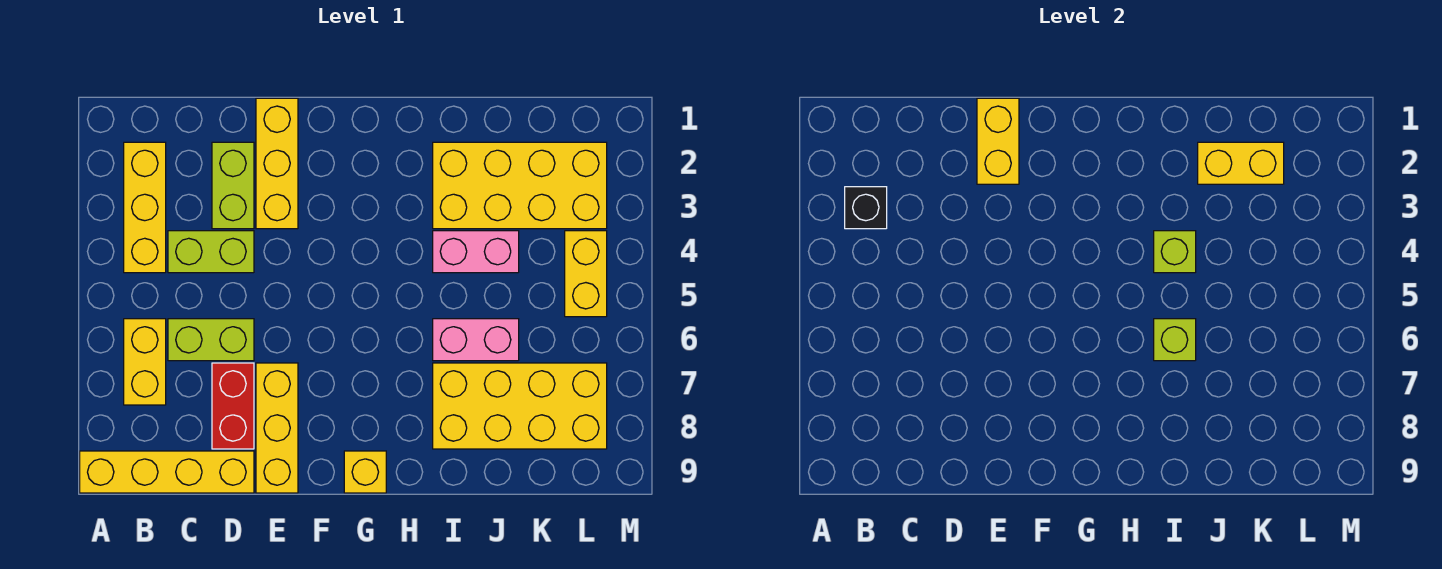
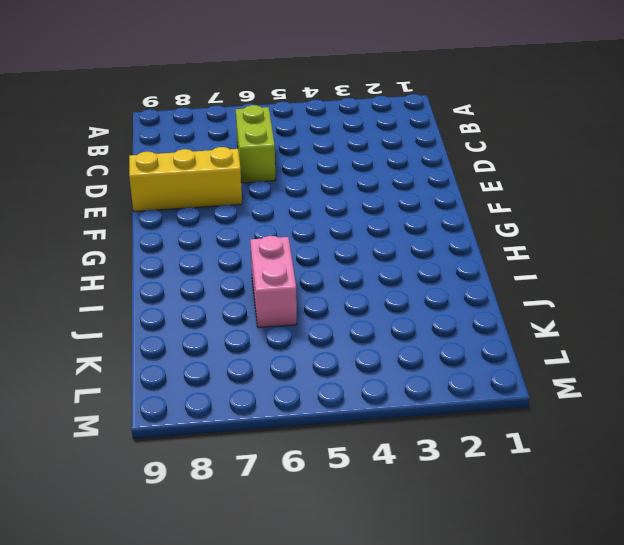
none -> yellow brick A9:D9 level 1
none -> yellow brick B2:B4 level 1
none -> yellow brick B6:B7 level 1

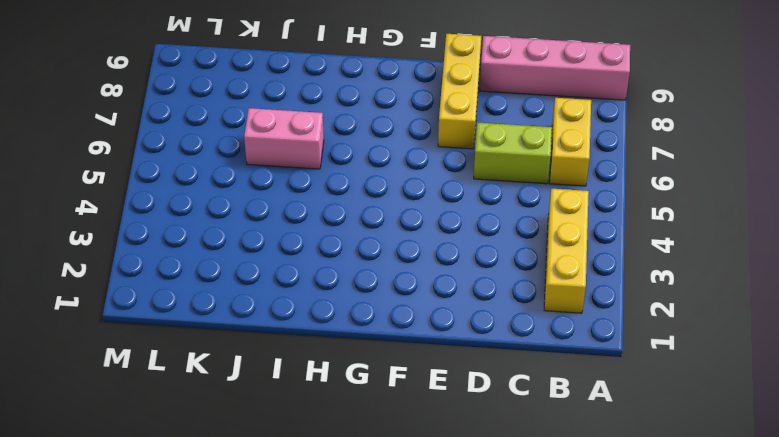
pink brick A9:D9 level 1 -> yellow brick A9:D9 level 1
none -> lime brick C4:D4 level 1
none -> lime brick D2:D3 level 1
none -> red brick D7:D8 level 1

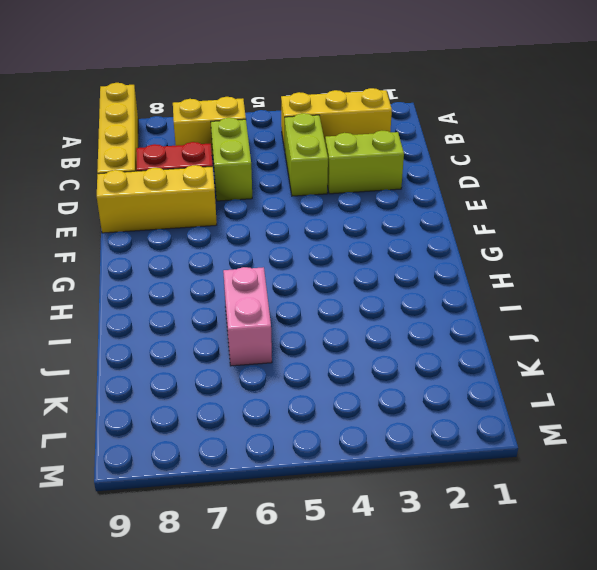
none -> yellow brick E1:E3 level 1
none -> yellow brick G9 level 1
none -> yellow brick I2:L3 level 1

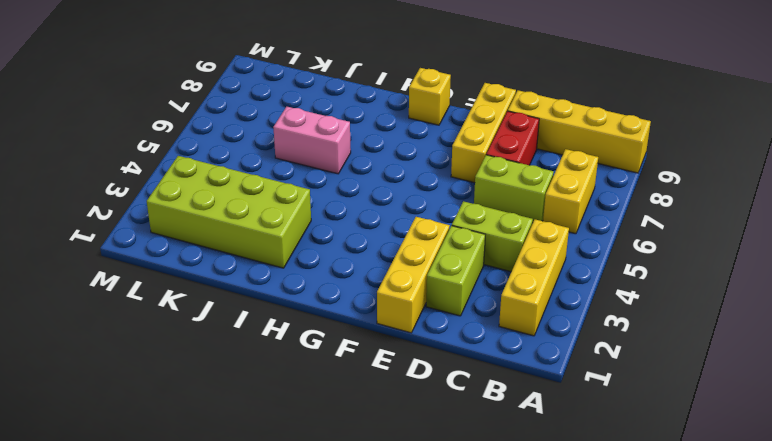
lime brick I2:L3 level 1 -> yellow brick I2:L3 level 1
none -> pink brick I4:J4 level 1
none -> yellow brick I7:L8 level 1
none -> yellow brick L4:L5 level 1

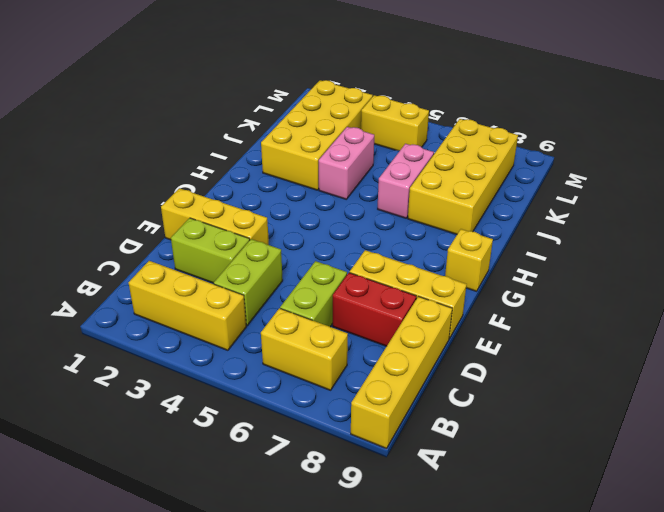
none -> black brick B3 level 2
none -> yellow brick E1:E2 level 2
none -> lime brick I4 level 2

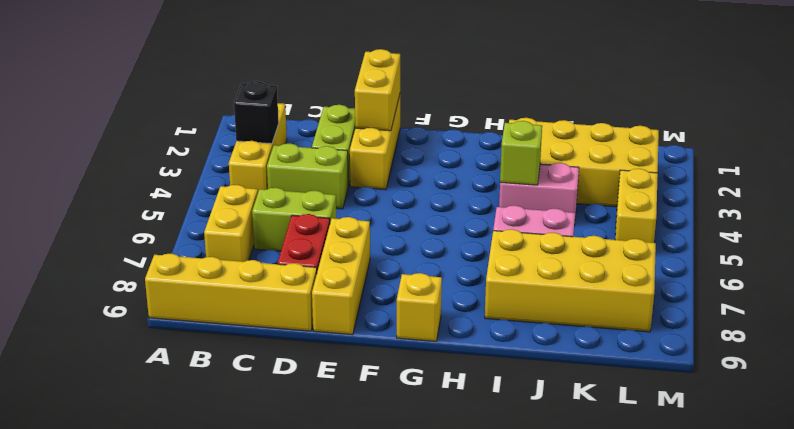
none -> lime brick I6 level 2
none -> yellow brick J2:K2 level 2

